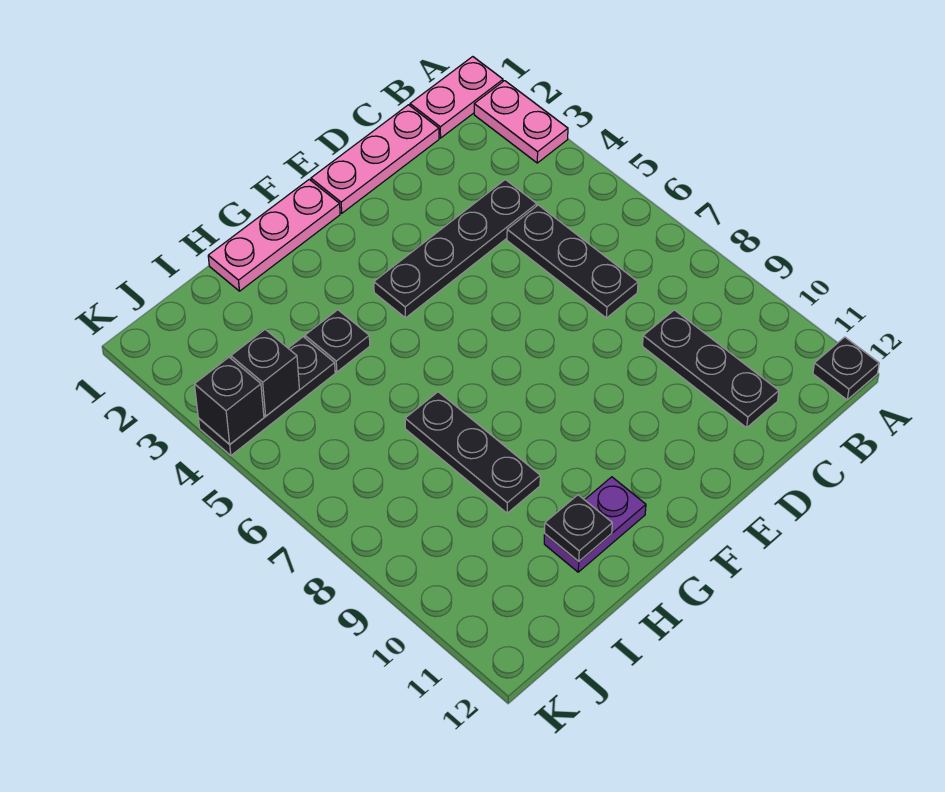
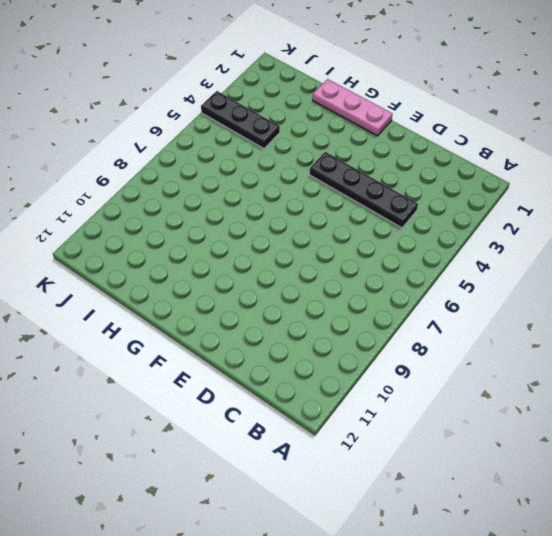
none -> pink plate A1:B1 level 1
none -> pink plate A2:A3 level 1
none -> black plate A12 level 1

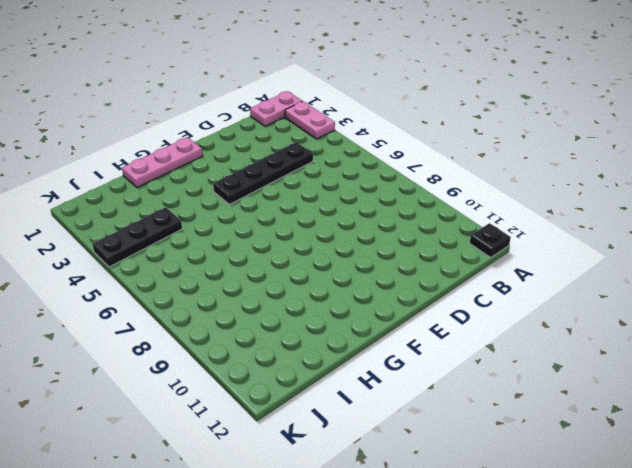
none -> pink plate C1:E1 level 1
none -> black plate C5:C7 level 1
none -> black plate C9:C11 level 1

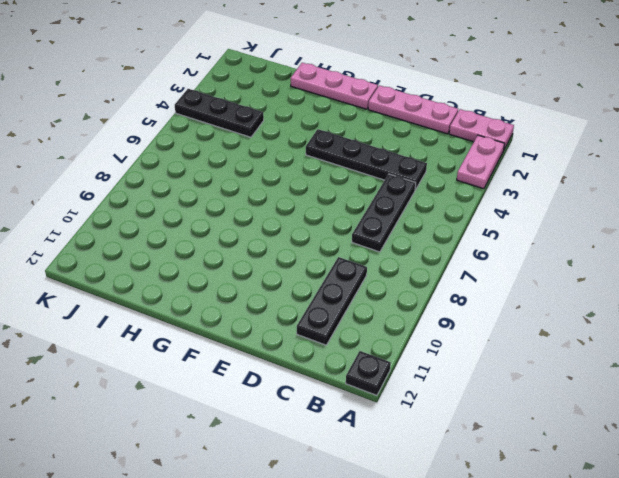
none -> purple plate G11:H11 level 1
none -> black plate H4 level 1
none -> black plate H7:H9 level 1

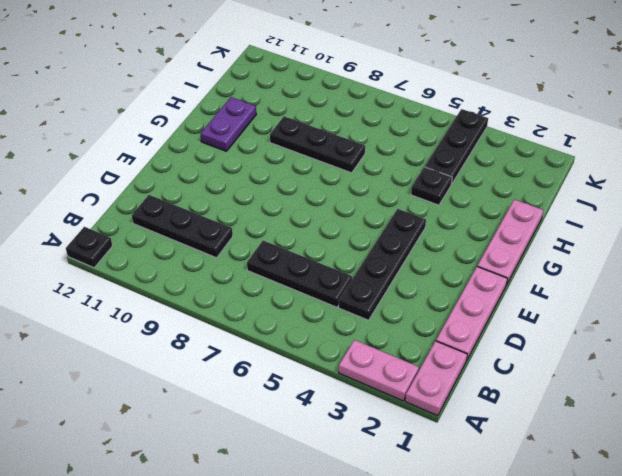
none -> black plate H11 level 2
none -> black brick J4 level 2
none -> black brick K4 level 2

